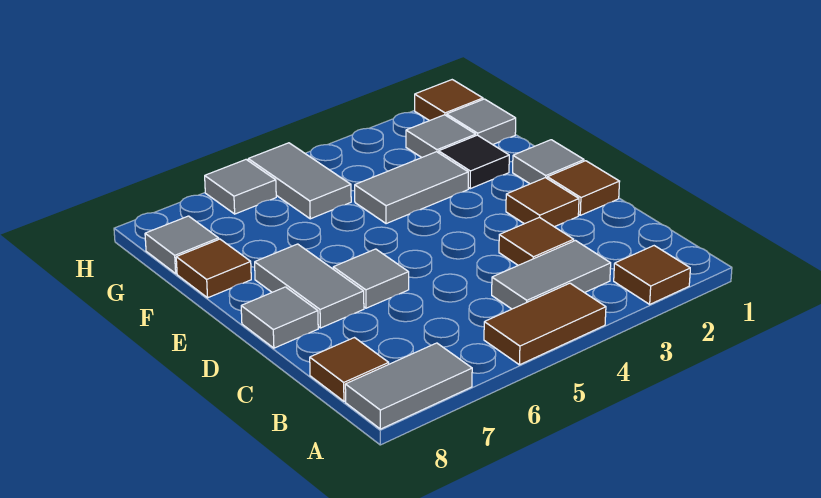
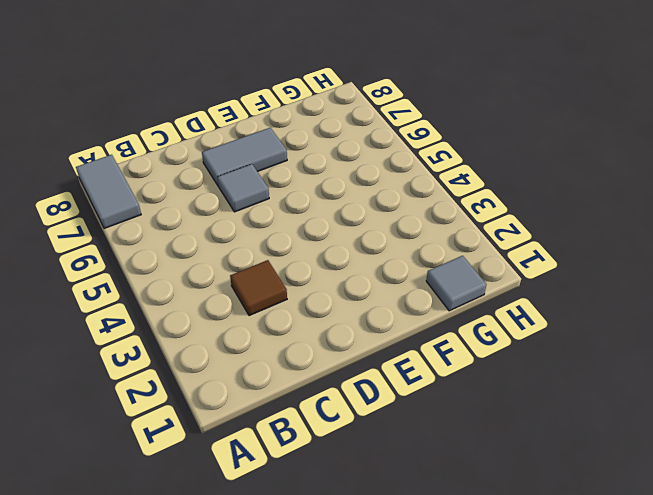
none -> brown tile A2 level 1
none -> brown tile A4:A5 level 1
none -> grey tile B3:B4 level 1

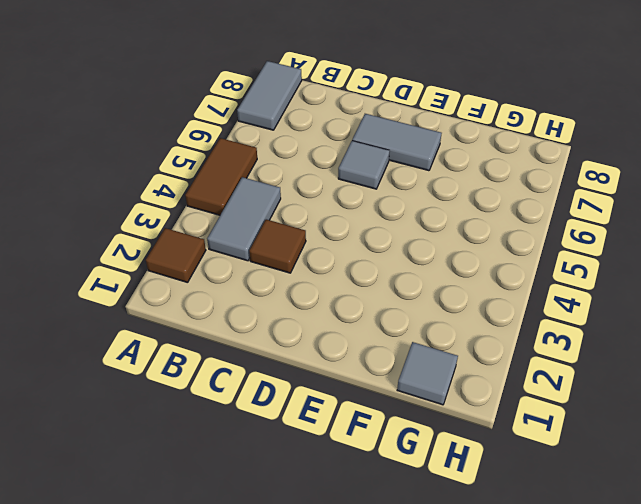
none -> brown tile B8 level 1
none -> brown tile D1 level 1
none -> brown tile D2 level 1

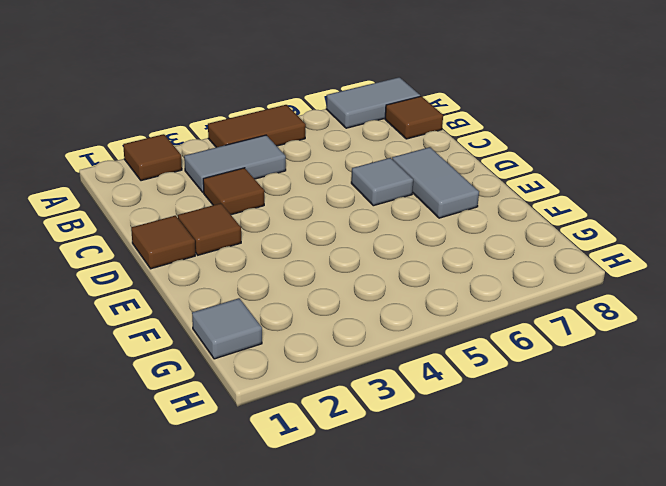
none -> grey tile D8 level 1
none -> grey tile E1 level 1
none -> black tile F2 level 1

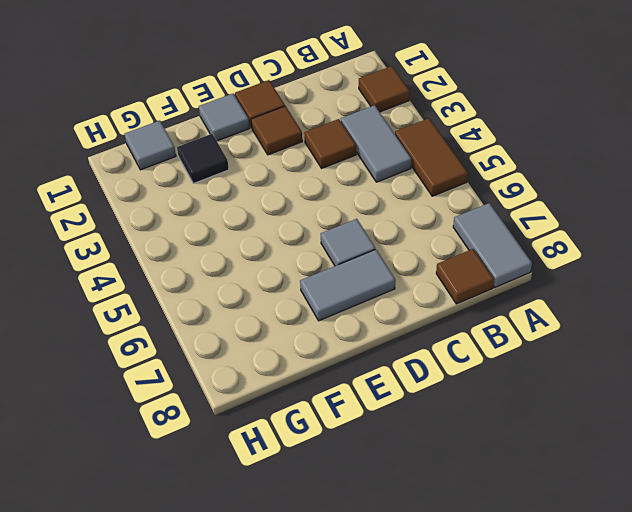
none -> grey tile D8 level 1
none -> grey tile F3:F4 level 1
none -> brown tile F8 level 1

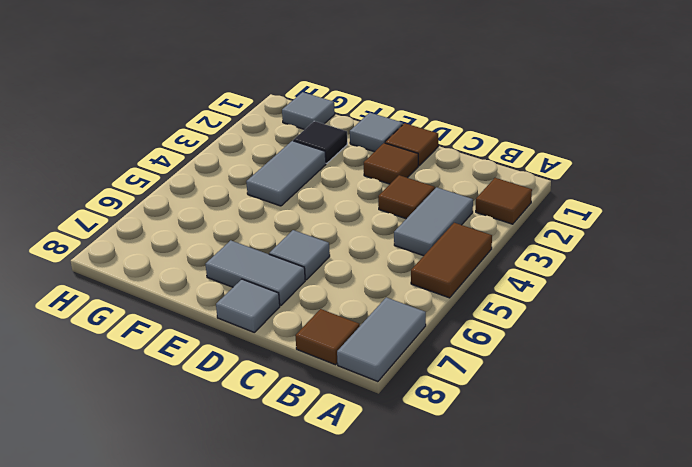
none -> brown tile F8 level 1
none -> grey tile G2 level 1
none -> grey tile G5:H5 level 1

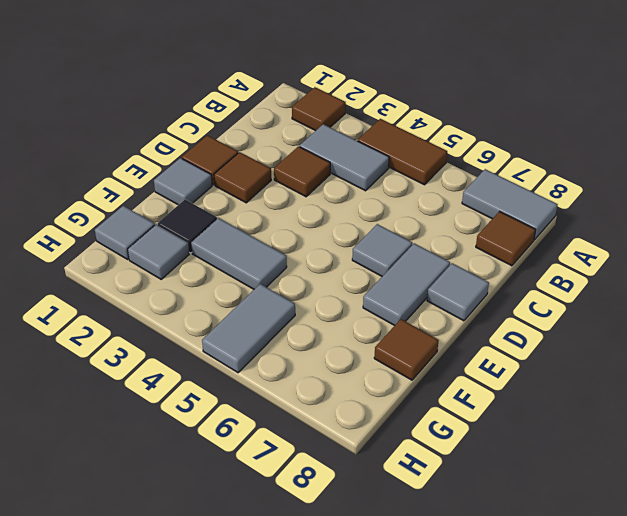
none -> grey tile G8 level 1
none -> brown tile H1 level 1
none -> grey tile H6 level 1

